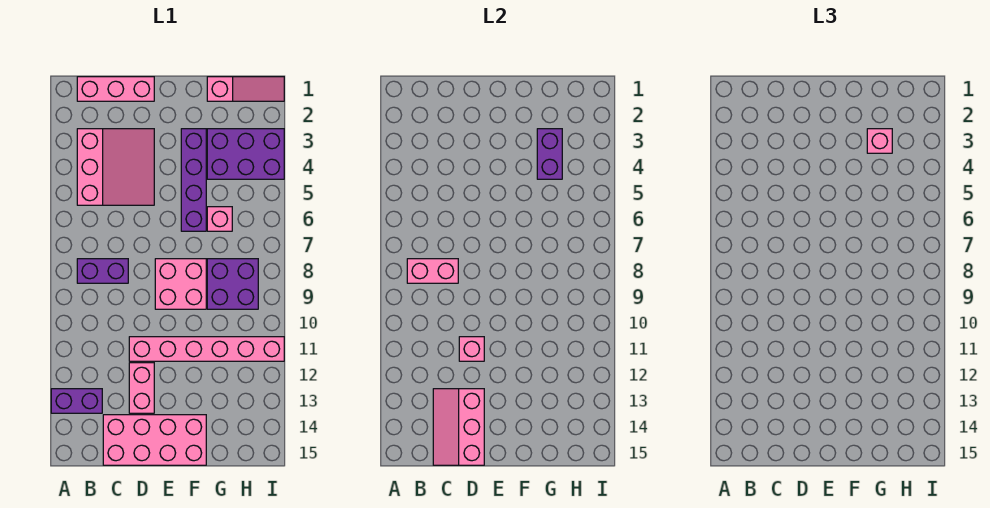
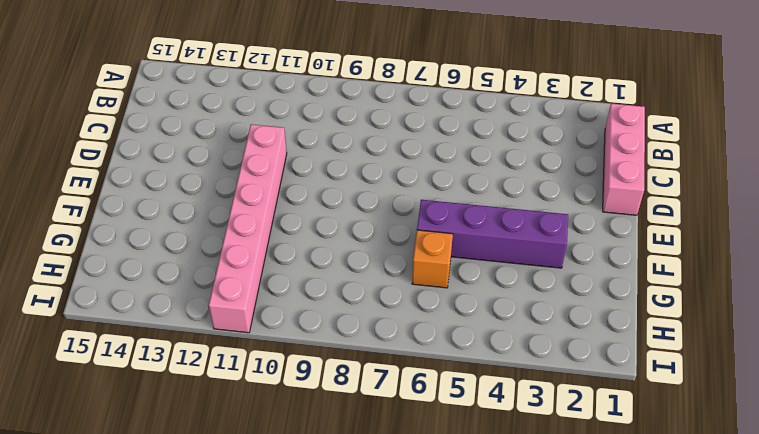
orange brick G6 level 1 -> pink brick G6 level 1
none -> purple brick A13:B13 level 1
none -> pink slope B3:D5 level 1 top B
none -> purple brick B8:C8 level 1

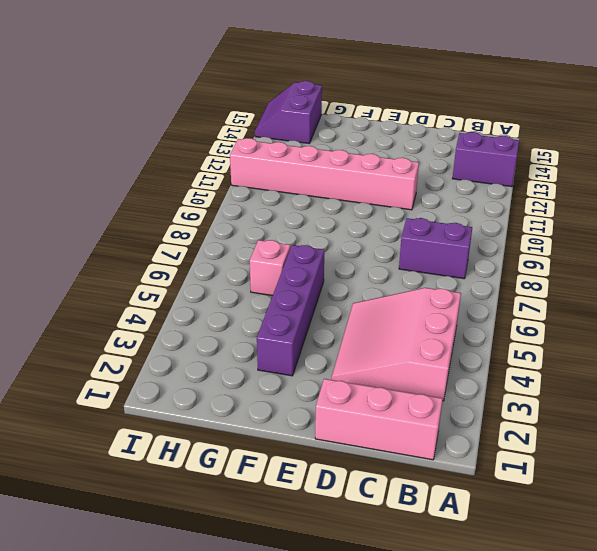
purple slope H14:I15 level 1 top H -> none
none -> pink brick C14:F15 level 1
none -> pink brick D12:D13 level 1
none -> pink brick E8:F9 level 1

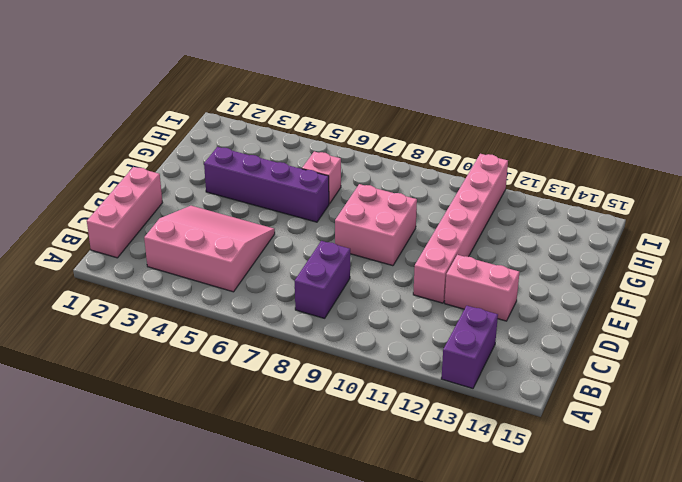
none -> pink brick C14:F15 level 1
none -> pink slope G1:I1 level 1 top G
none -> purple brick G3:I4 level 1

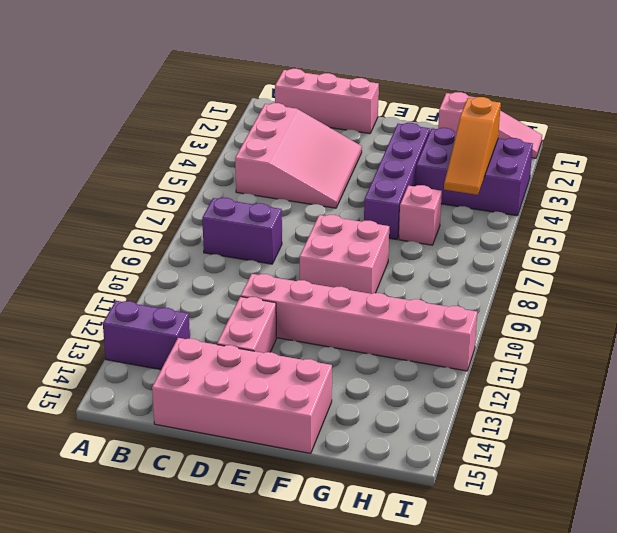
orange slope H3:H5 level 2 top 3 -> none
none -> purple brick G8:H9 level 1
none -> pink brick B8:C8 level 2
none -> pink slope C13:D15 level 2 top D

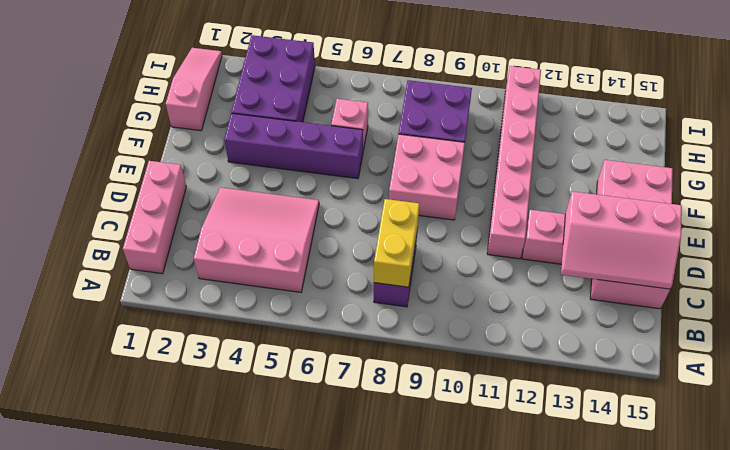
yellow brick B8:C8 level 2 -> pink brick B8:C8 level 2
none -> purple brick A13:B13 level 1
none -> pink brick D11 level 2
none -> purple brick G3:G4 level 2

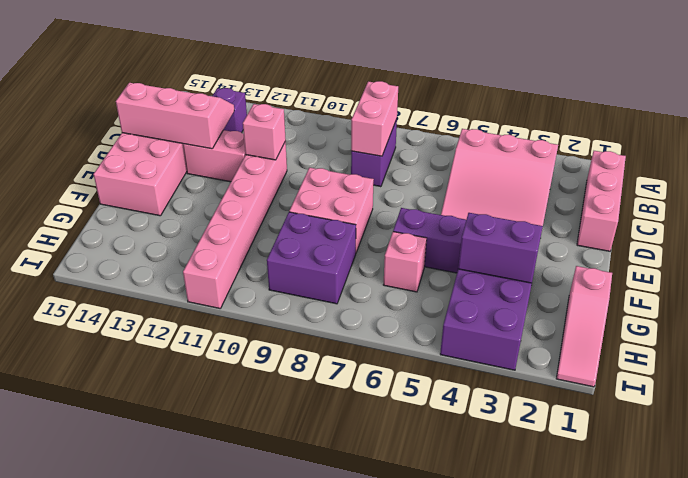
purple brick B13 level 1 -> purple brick A13:B13 level 1
none -> pink brick G3 level 3

